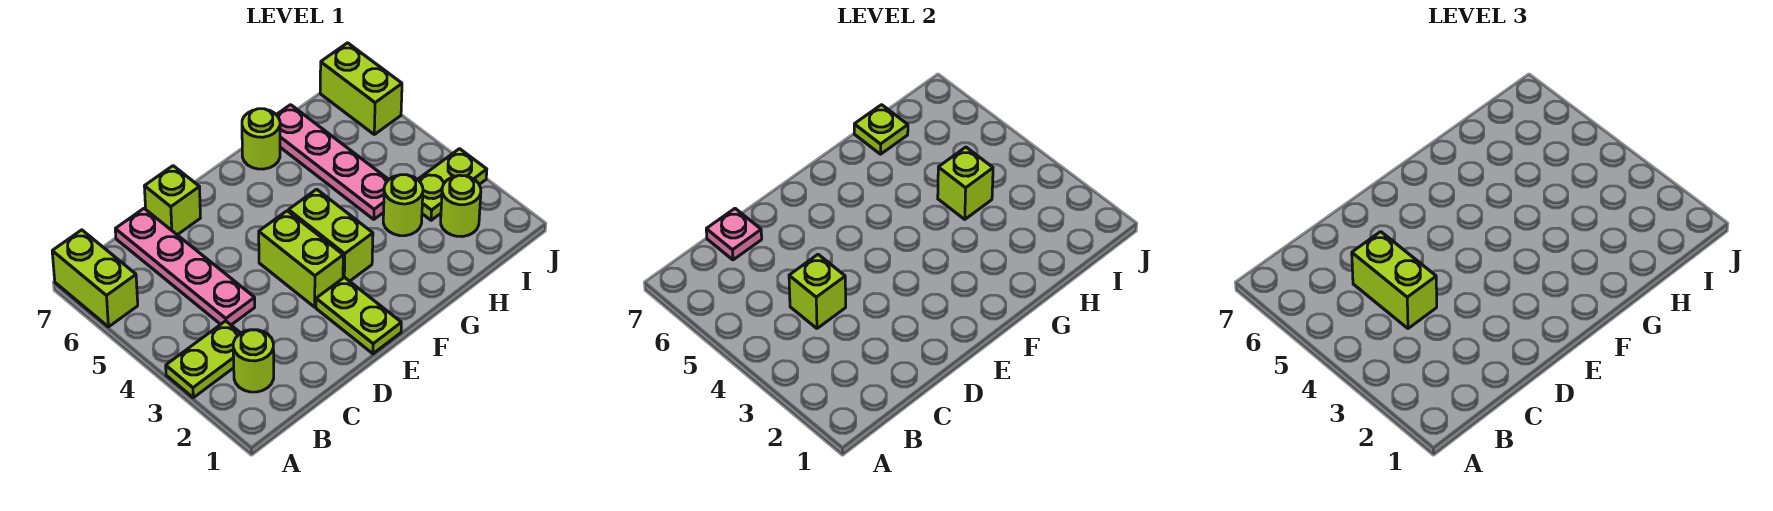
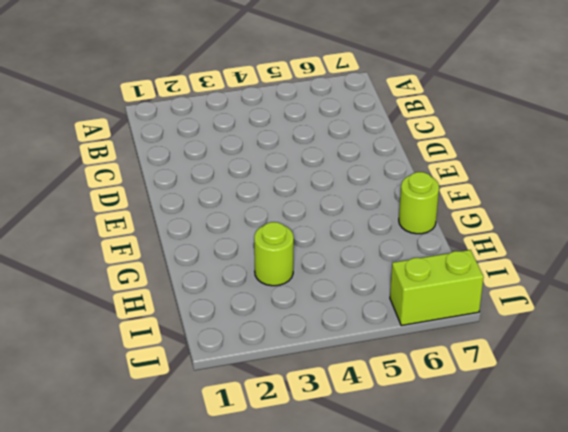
none -> lime plate A3:B3 level 1
none -> lime brick A6:A7 level 1
none -> lime round brick B2 level 1

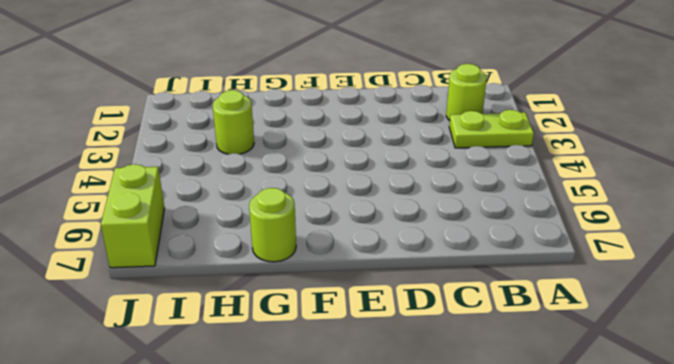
none -> lime brick A6:A7 level 1
none -> pink plate C4:C7 level 1
none -> lime brick D7 level 1

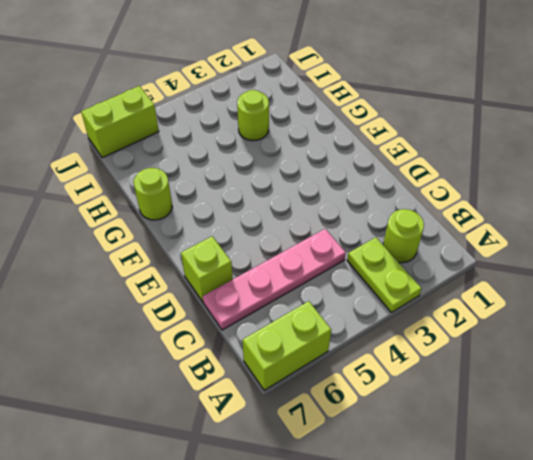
none -> lime plate E1:E2 level 1
none -> lime brick E3:E4 level 1
none -> lime brick F3:F4 level 1

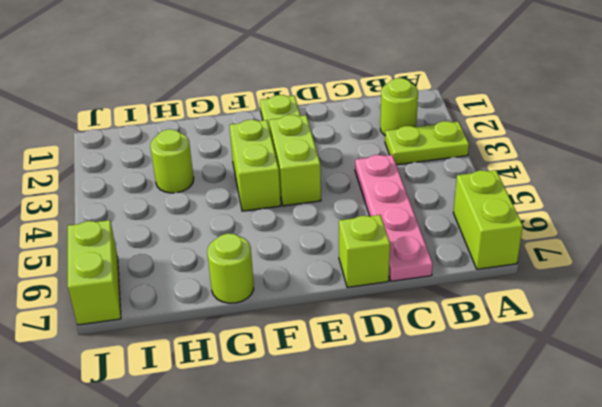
none -> pink plate H4:H7 level 1
none -> lime round brick I2 level 1
none -> lime plate I3:J3 level 1

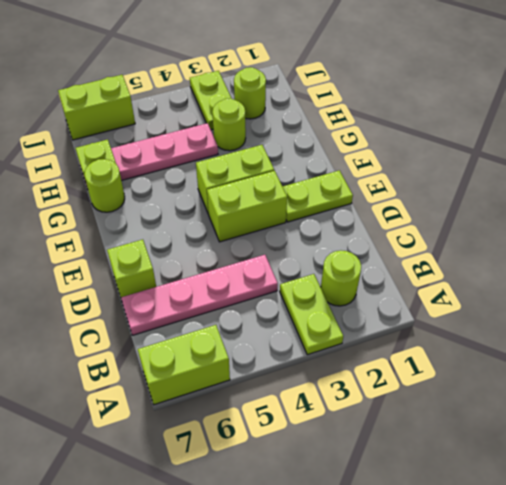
none -> lime brick C4 level 2
none -> pink plate C7 level 2
none -> lime brick H4 level 2

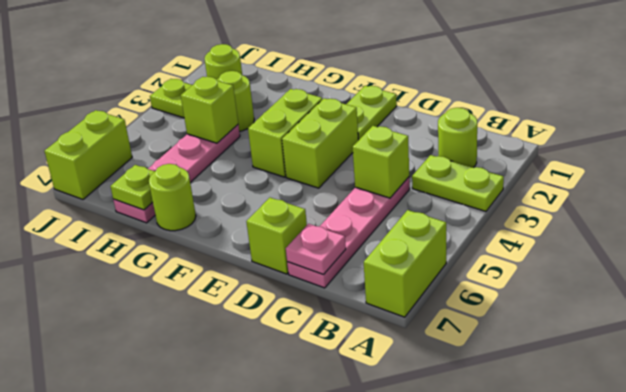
none -> lime brick C4:C5 level 3

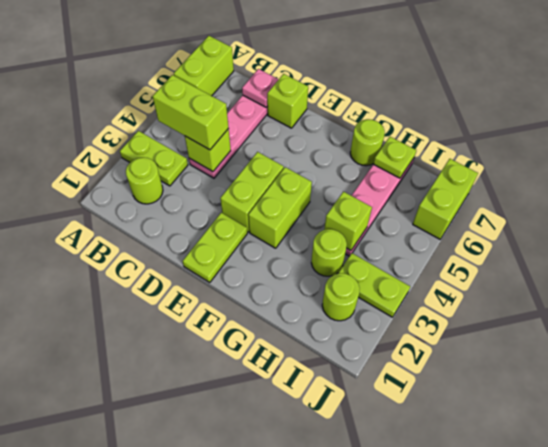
lime brick B4:C4 level 3 -> lime brick C4:C5 level 3

